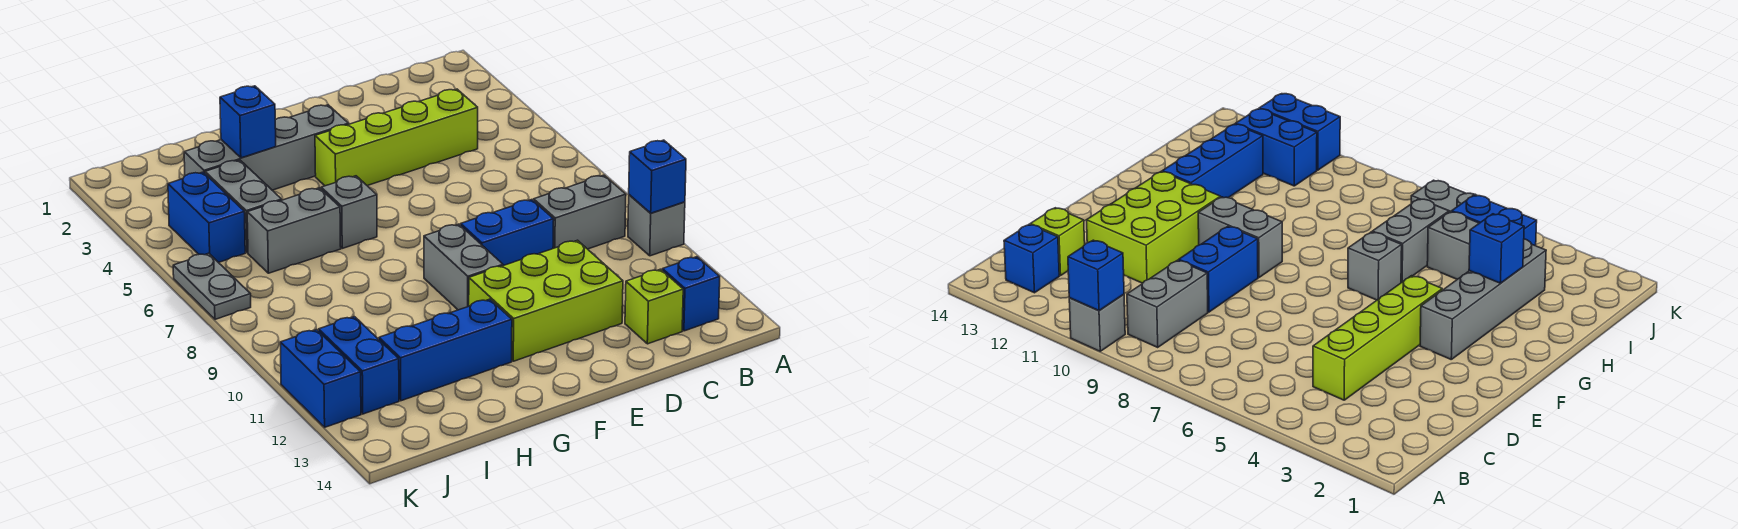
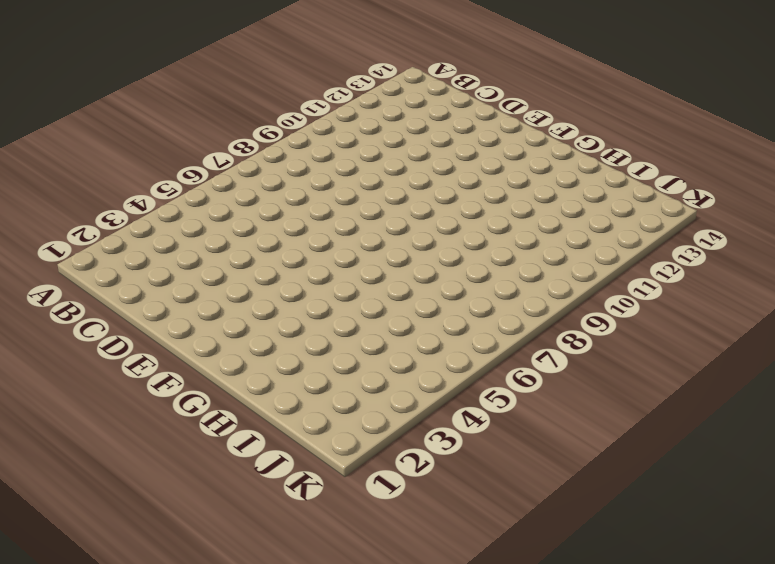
none -> grey brick A10 level 1
none -> grey brick B9:C9 level 1
none -> blue brick B13 level 1

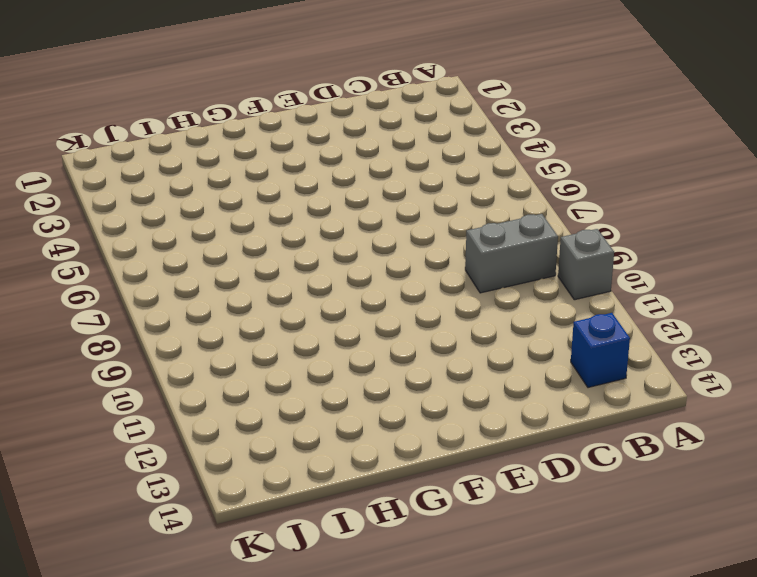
none -> lime brick C4:F4 level 1
none -> lime brick C13 level 1
none -> blue brick D9:E9 level 1

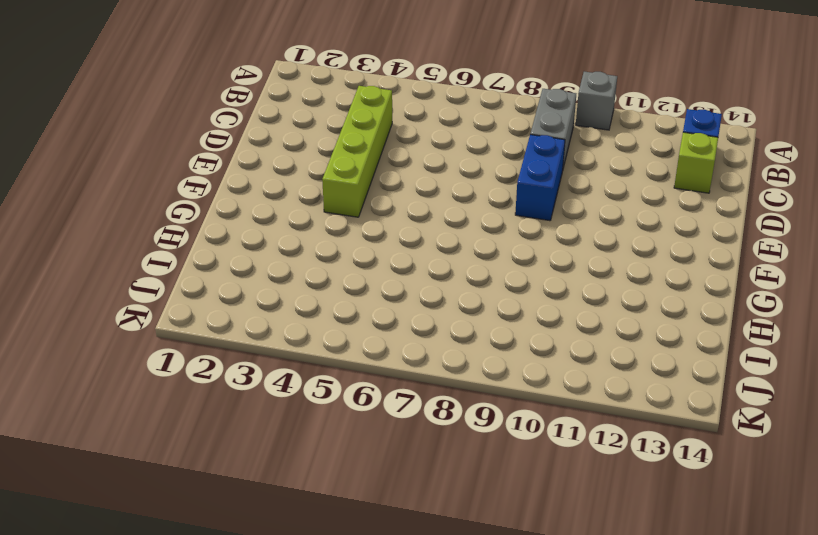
none -> lime brick D11:F12 level 1
none -> grey brick F3:I3 level 1
none -> grey brick F9:F10 level 1

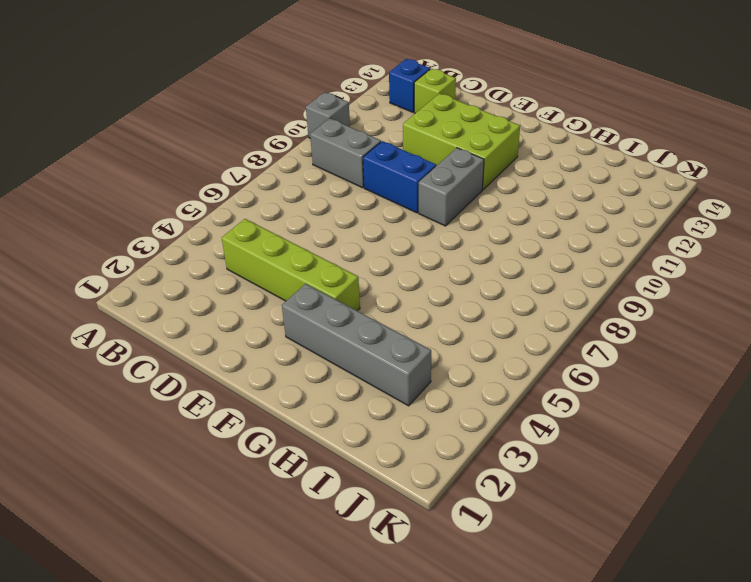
none -> grey brick G6 level 1
none -> blue brick G12:I12 level 1
none -> grey brick H6:I6 level 1

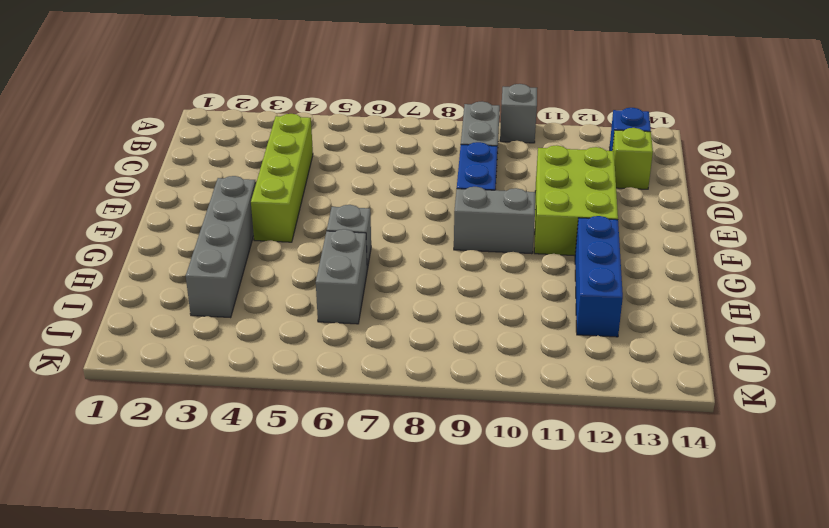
none -> grey brick I4:I5 level 1
none -> blue brick J4:J5 level 1
none -> blue brick J11:J12 level 1

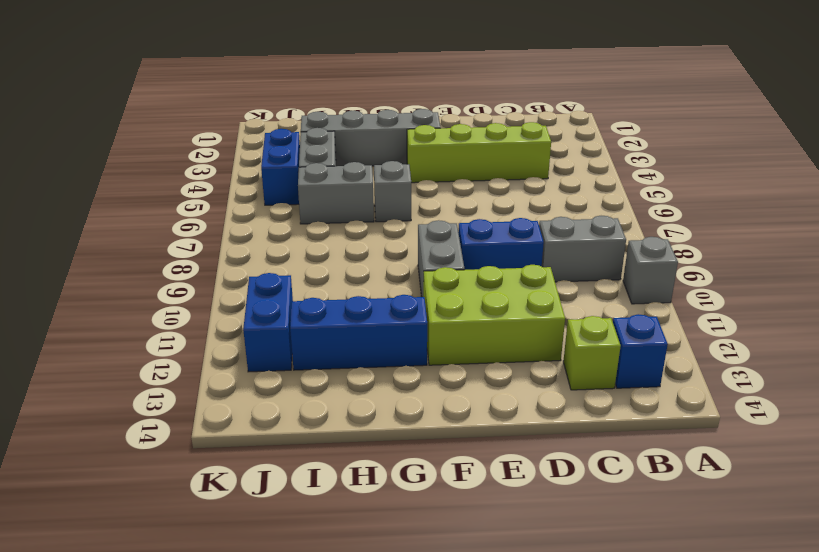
none -> grey plate K6:K7 level 1
none -> blue brick K11:K12 level 1
none -> blue brick A10 level 2

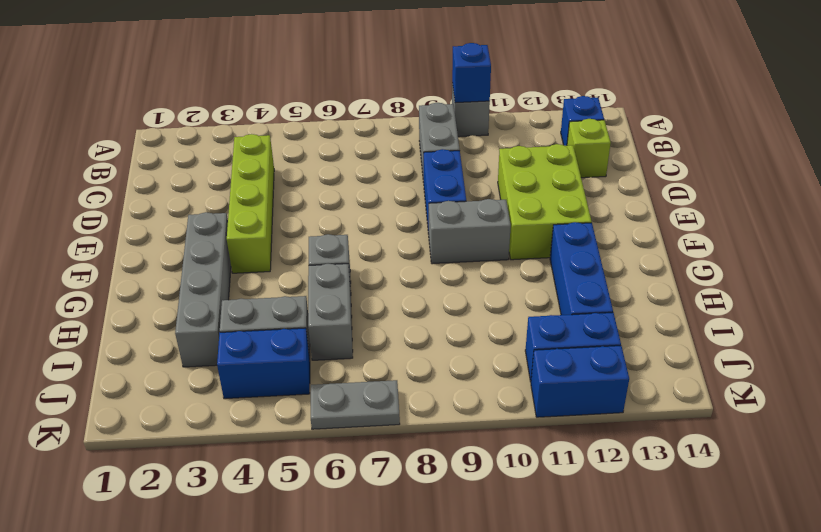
none -> blue brick H3 level 2

